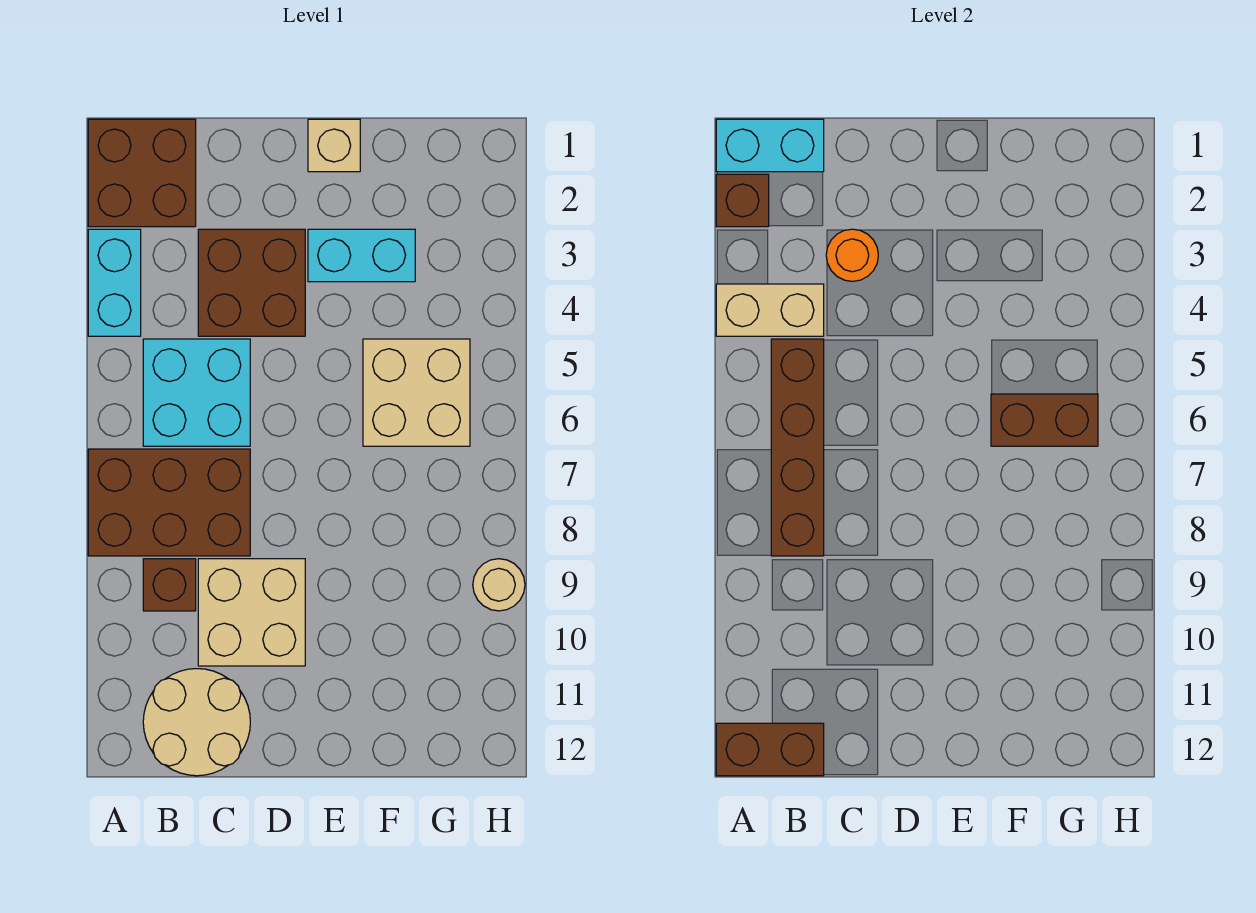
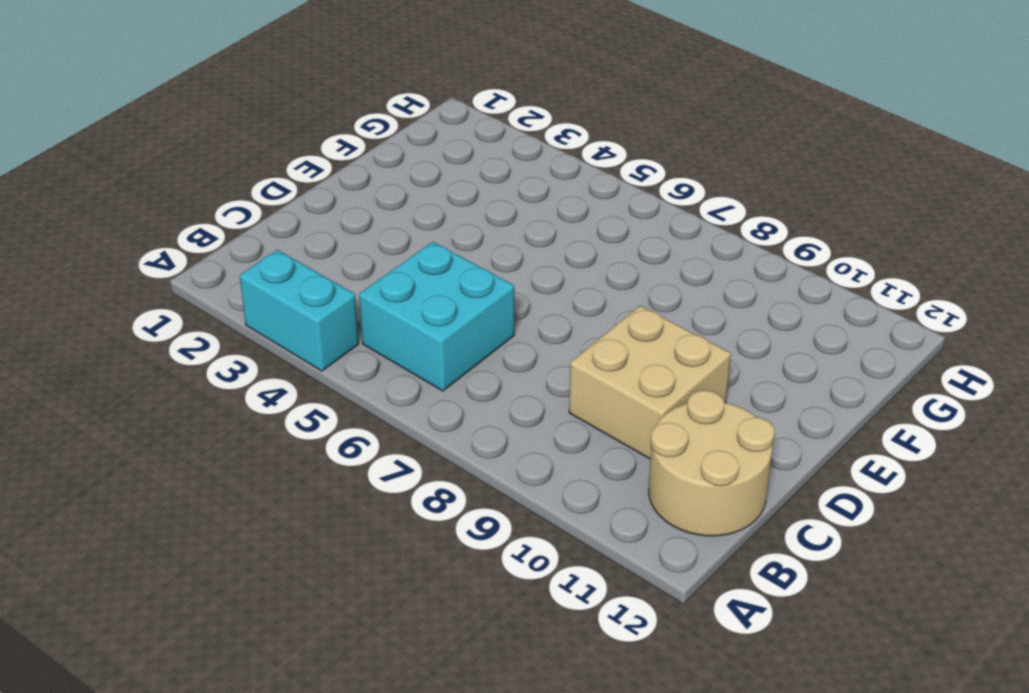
none -> brown brick A1:B2 level 1
none -> brown brick A7:C8 level 1
none -> brown brick B9 level 1

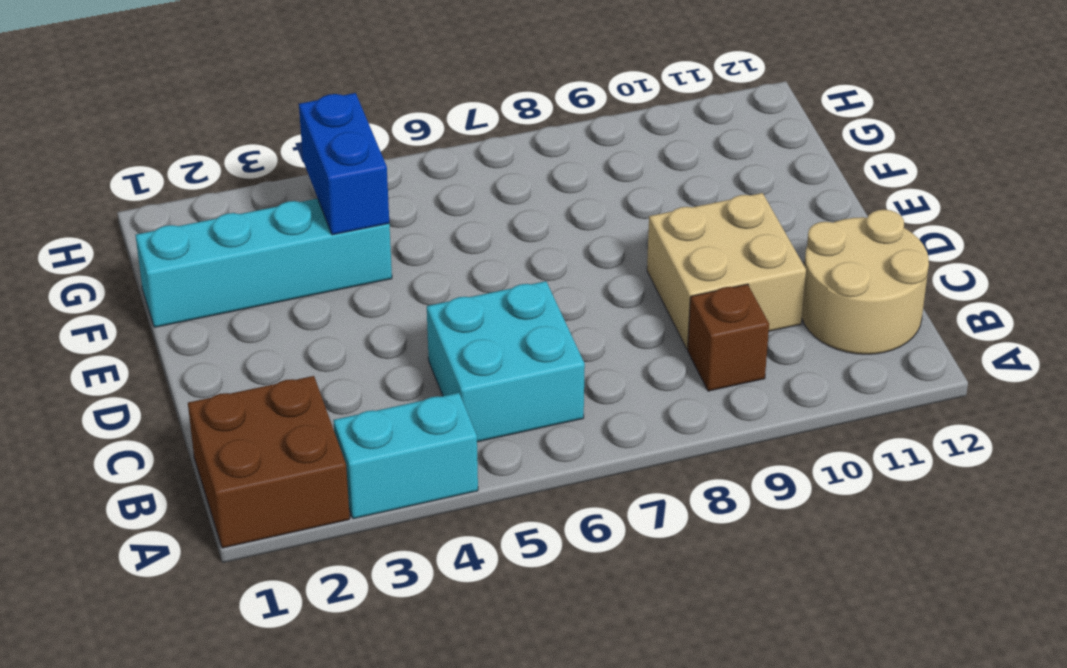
cyan brick F1:F4 level 1 -> cyan brick E3:F3 level 1
blue brick F4:G4 level 2 -> none
none -> brown brick A7:C8 level 1
none -> brown brick C3:D4 level 1
none -> tan brick E1 level 1

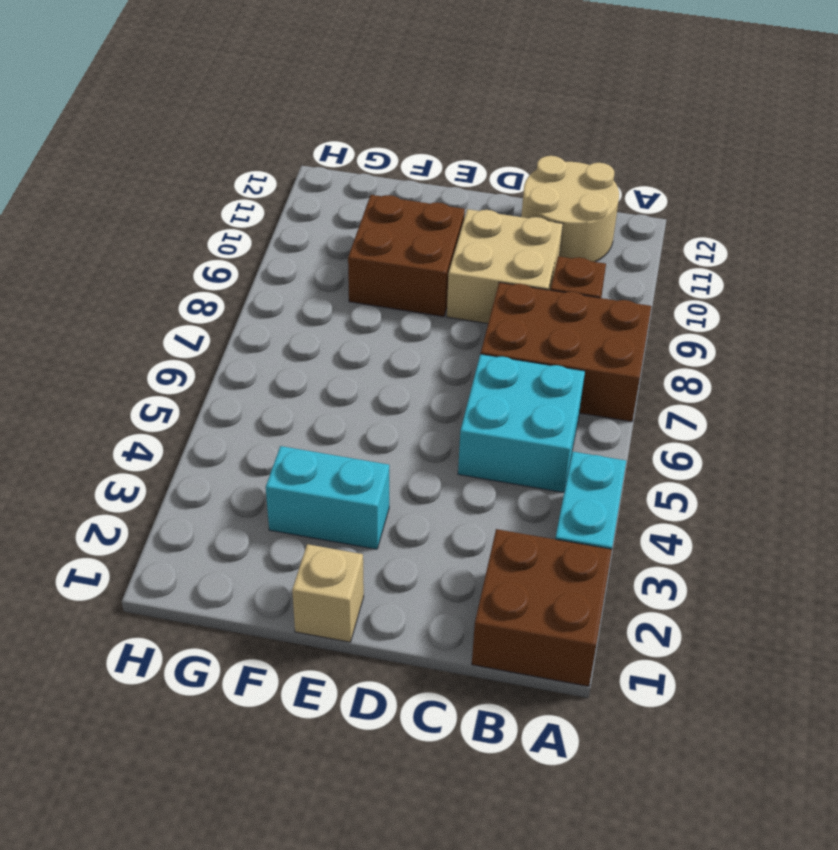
brown brick E9:F10 level 1 -> brown brick C3:D4 level 1
none -> tan brick F5:G6 level 1
none -> tan round brick H9 level 1
none -> cyan brick A1:B1 level 2

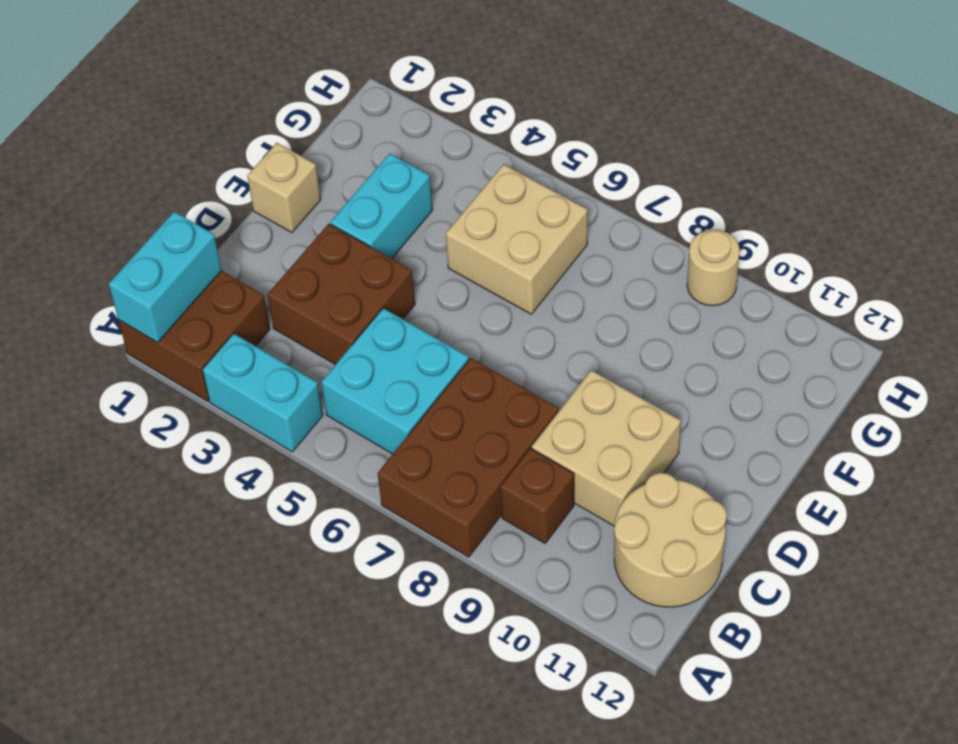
none -> brown brick A2 level 2
none -> tan brick A4:B4 level 2
none -> brown brick A12:B12 level 2

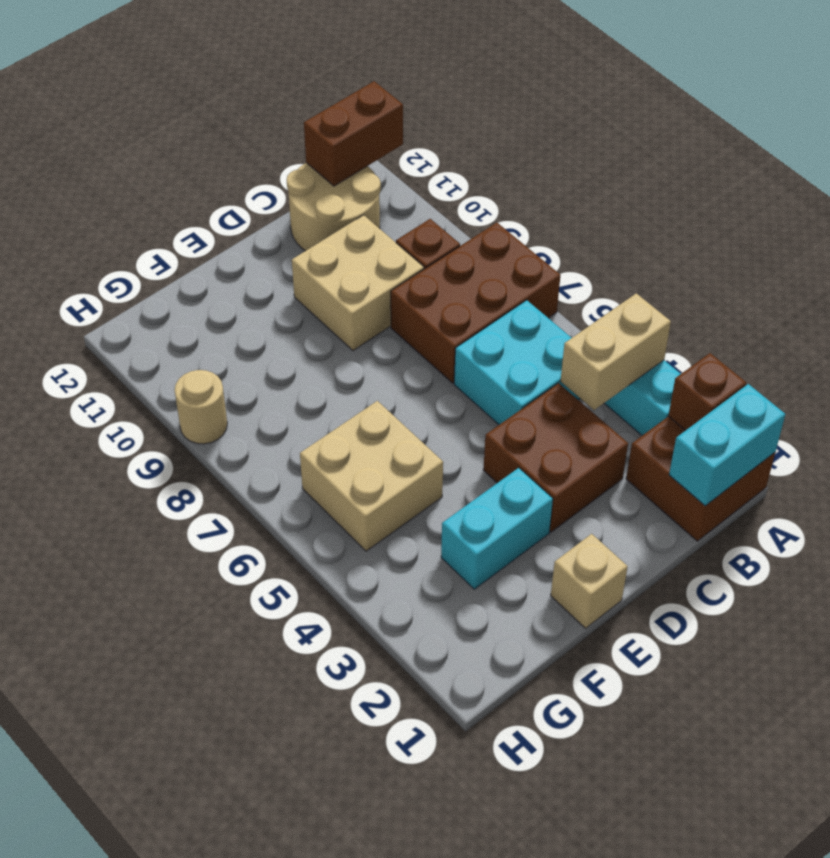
none -> brown brick B5:B8 level 2
none -> orange round brick C3 level 2
none -> brown brick F6:G6 level 2

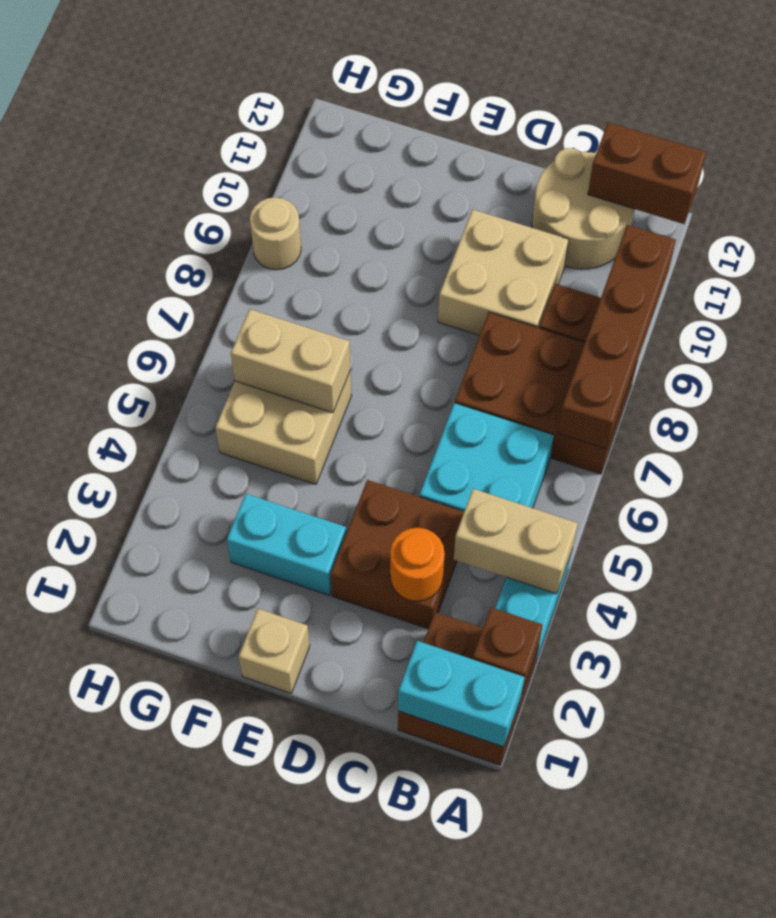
brown brick A7:A10 level 2 -> brown brick B5:B8 level 2
tan brick F6:G6 level 2 -> brown brick F6:G6 level 2

